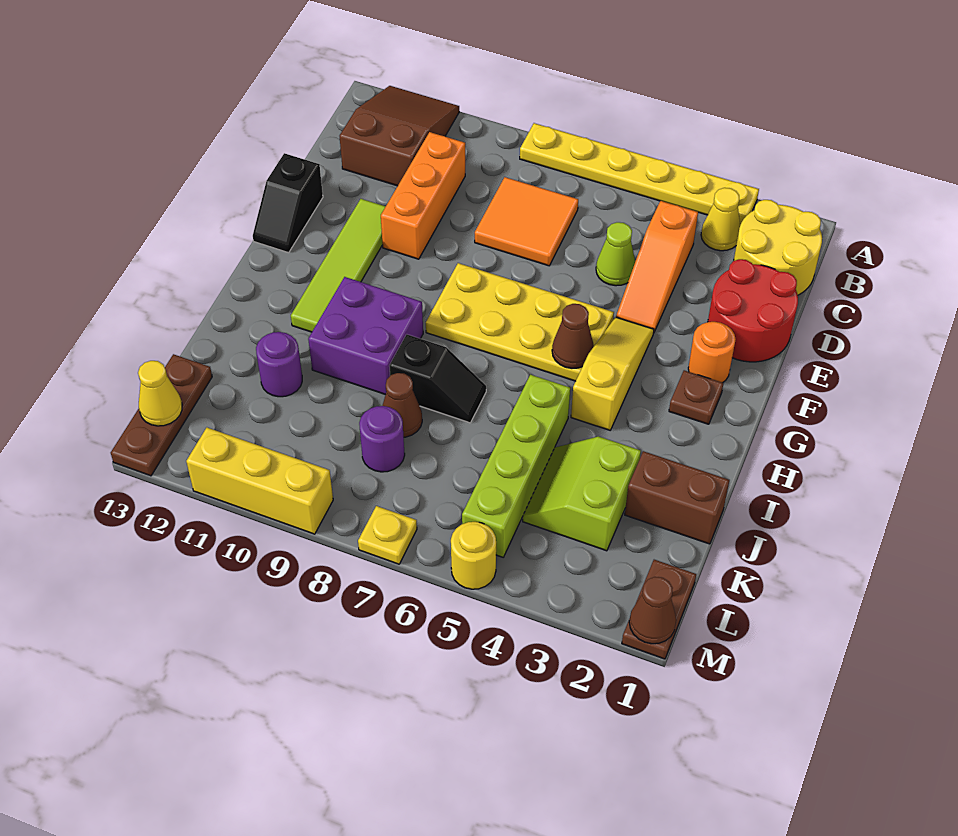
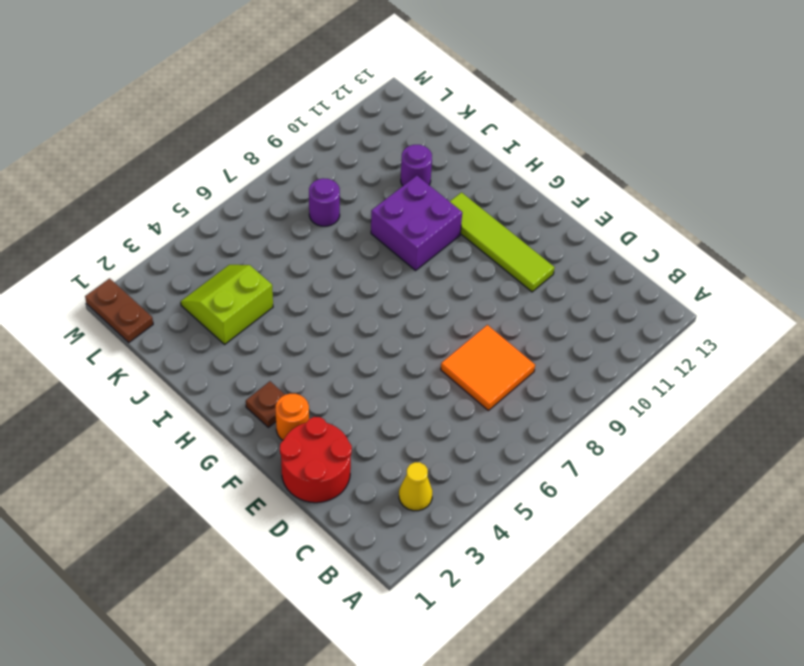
lime slope J3:K4 level 1 top J -> lime slope J3:K4 level 1 top 3
none -> yellow plate A3:A8 level 1
none -> brown slope A11:C12 level 1 top C
none -> yellow round brick B1:C2 level 1
none -> orange slope C4:E4 level 1 top C

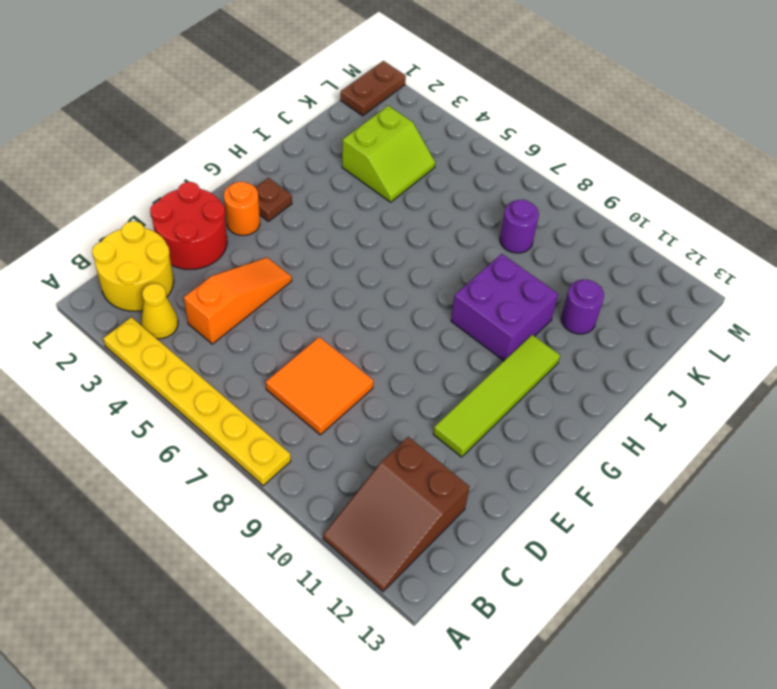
none -> orange brick C10:E10 level 1
none -> lime cone D5 level 1
none -> black slope E13:F13 level 1 top E
none -> yellow slope F4:H4 level 1 top H

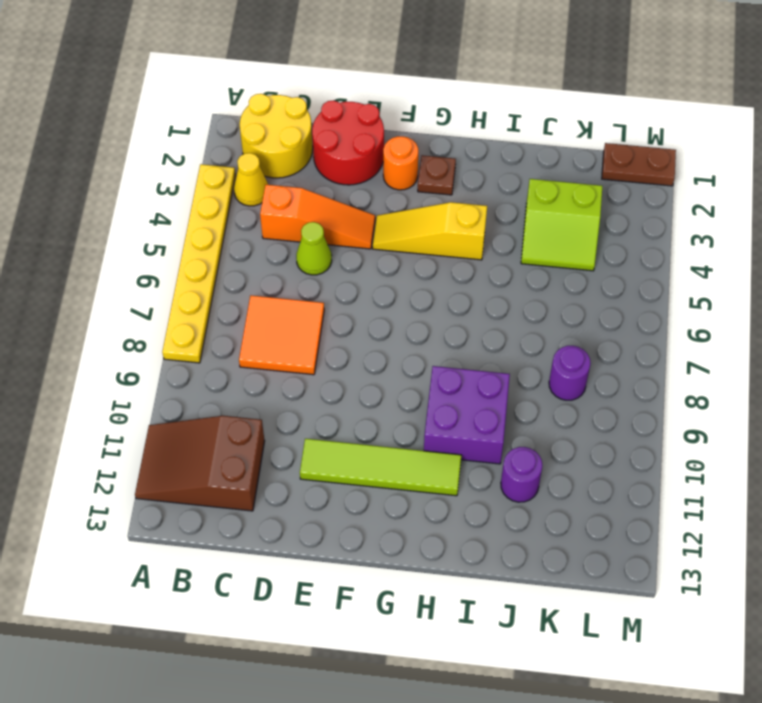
none -> orange brick C10:E10 level 1
none -> black slope E13:F13 level 1 top E
none -> yellow plate F5:G8 level 1
none -> lime brick I5:L5 level 1

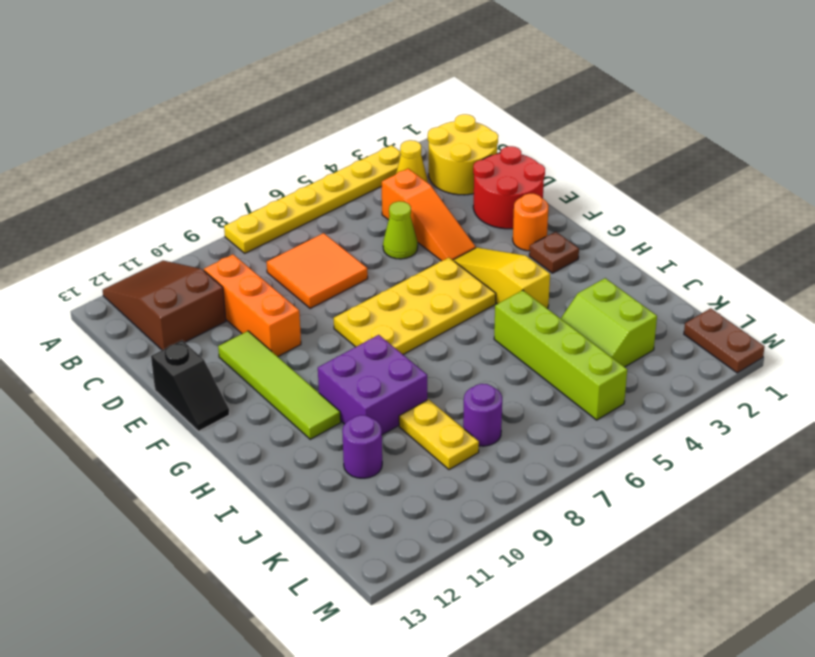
yellow plate J9:K9 level 1 -> none
none -> black slope I7:I8 level 1 top 8
none -> brown brick J1:J2 level 1
none -> brown cone J8 level 1
none -> brown plate K13:M13 level 1

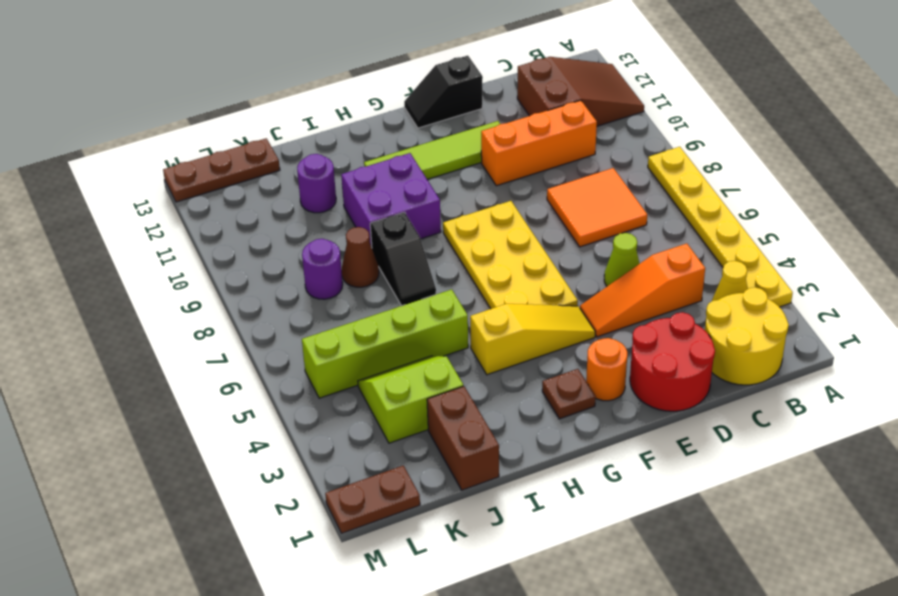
none -> yellow round brick M5 level 1
none -> yellow plate M7 level 1
none -> yellow brick M9:M11 level 1
none -> brown cone G5 level 2

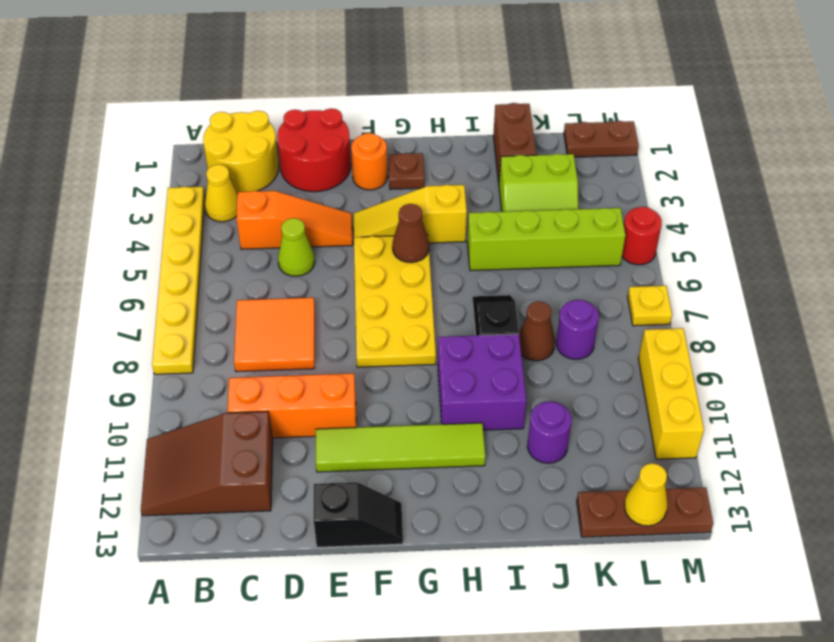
red round brick M5 level 1 -> yellow round brick M5 level 1
none -> brown cone M1 level 2

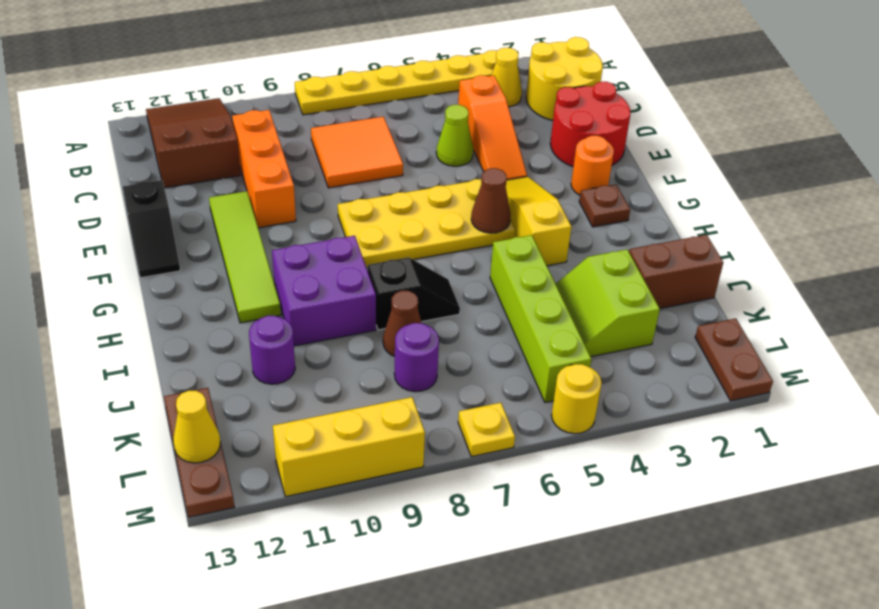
none -> brown cone M1 level 2

